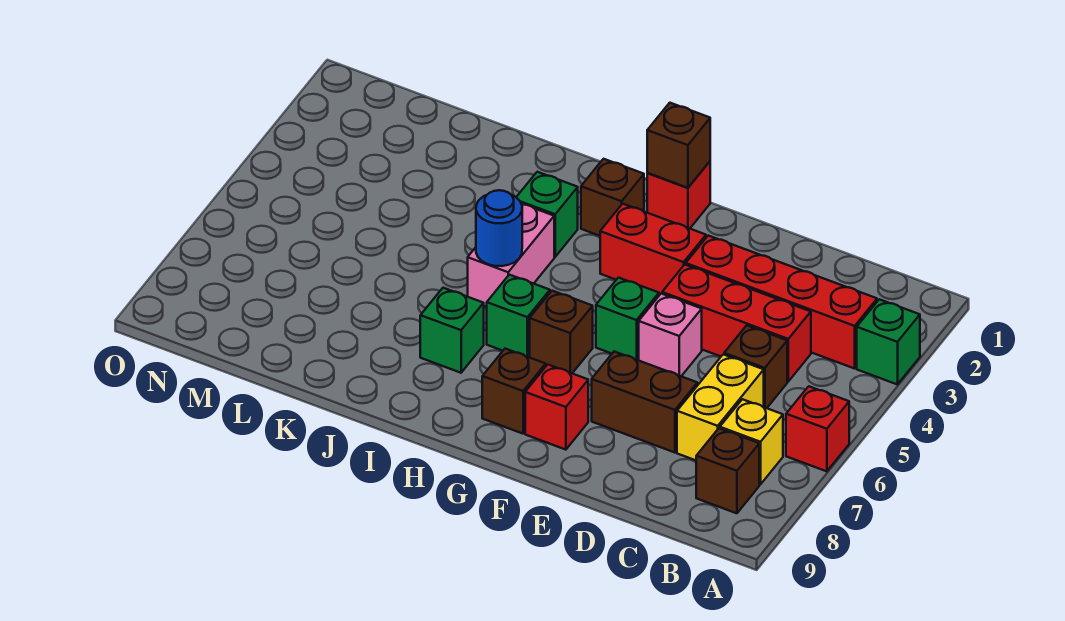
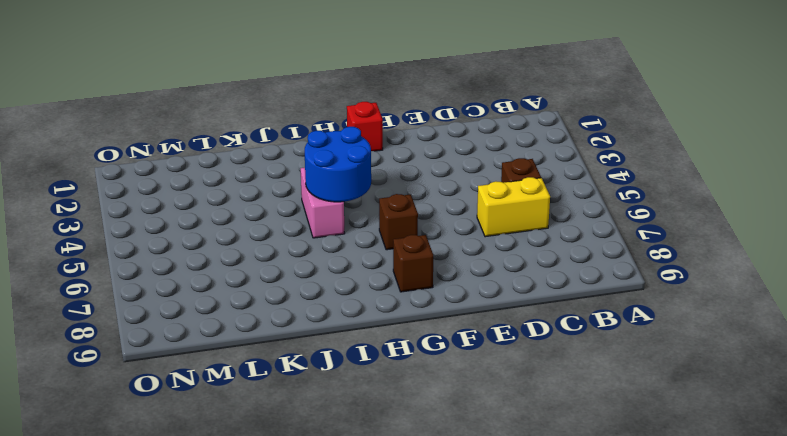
yellow brick C6:D6 level 1 -> yellow brick C6:C7 level 1
blue round brick H4:I5 level 2 -> blue round brick I5 level 2
none -> green brick A3 level 1
none -> red brick A6 level 1
none -> red brick B3:E3 level 1

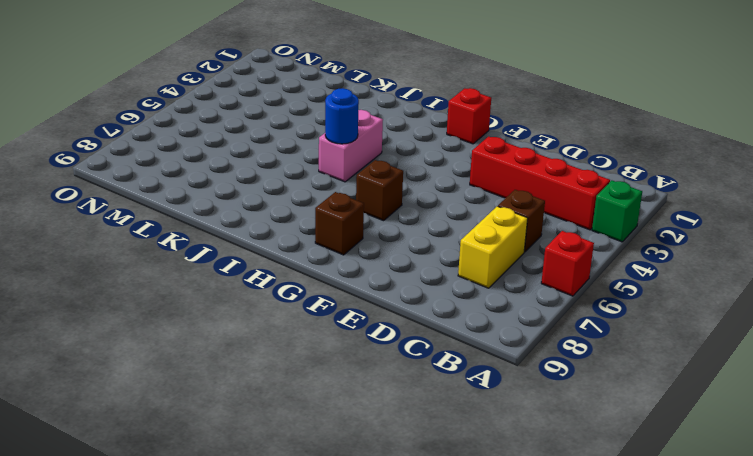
none -> yellow brick B7 level 1
none -> brown brick B8 level 1
none -> red brick C4:E4 level 1

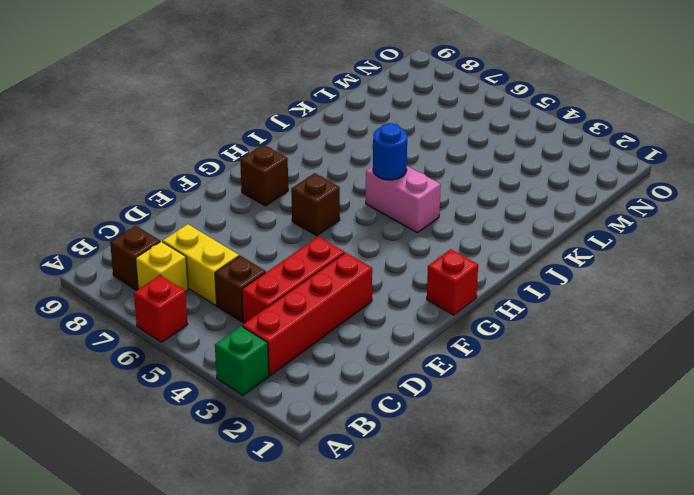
none -> brown brick D7:E7 level 1
none -> pink brick E5 level 1
none -> red brick F3:G3 level 1

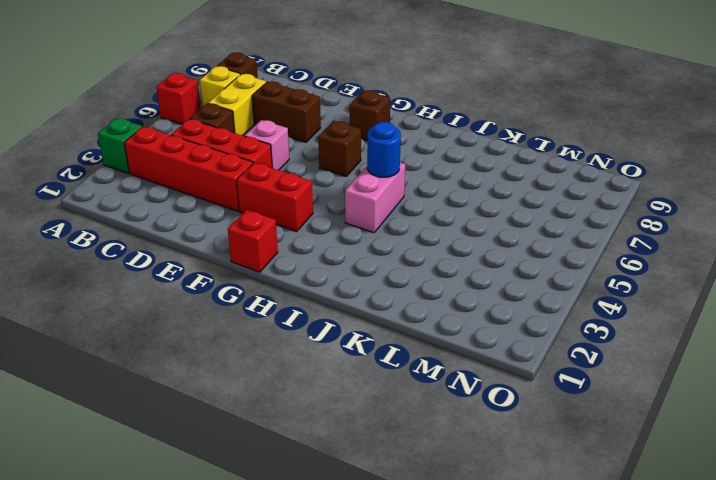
none -> green brick F5 level 1
none -> red brick F8 level 1
none -> brown brick H2 level 1

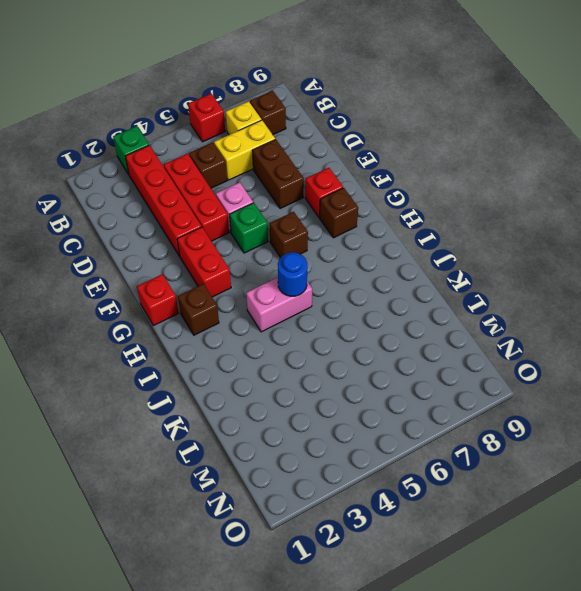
none -> green brick H6 level 1
none -> green brick I3 level 1
none -> green brick I7 level 1

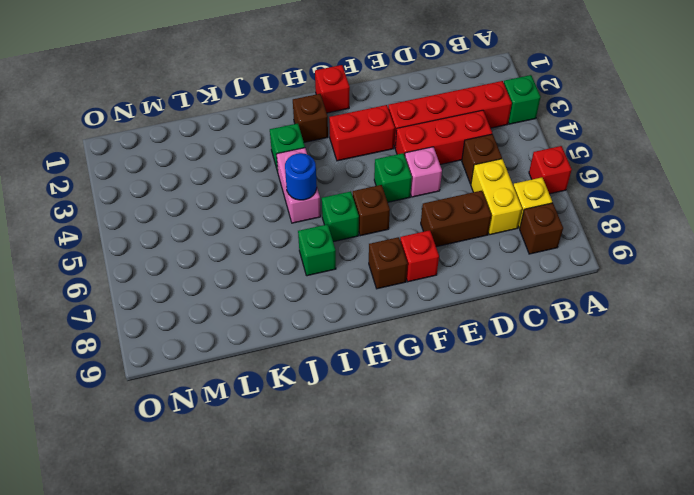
none -> brown brick G1 level 2

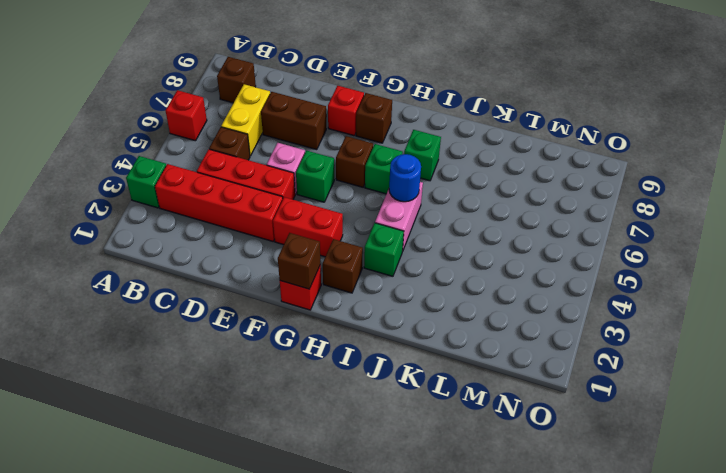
none -> yellow brick B7 level 1

